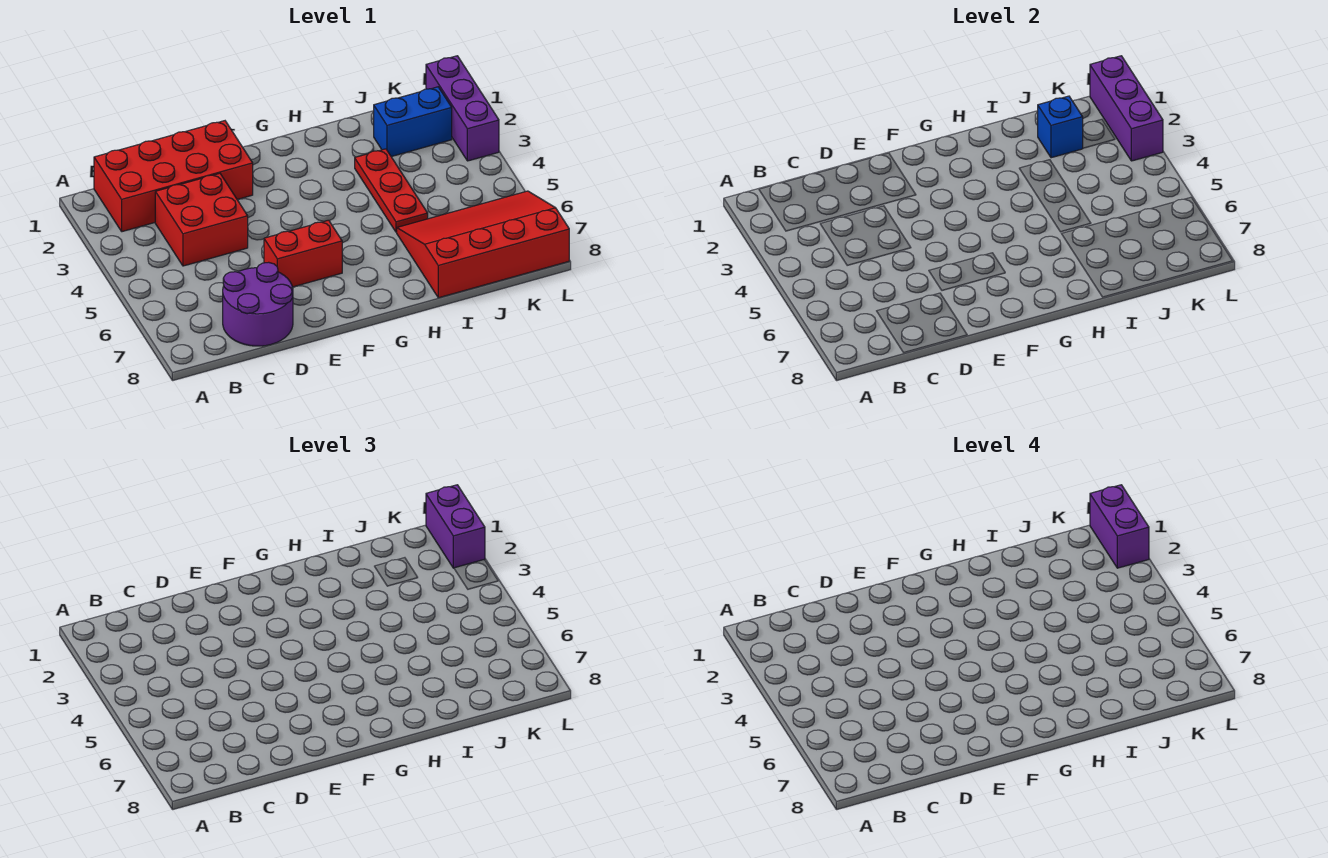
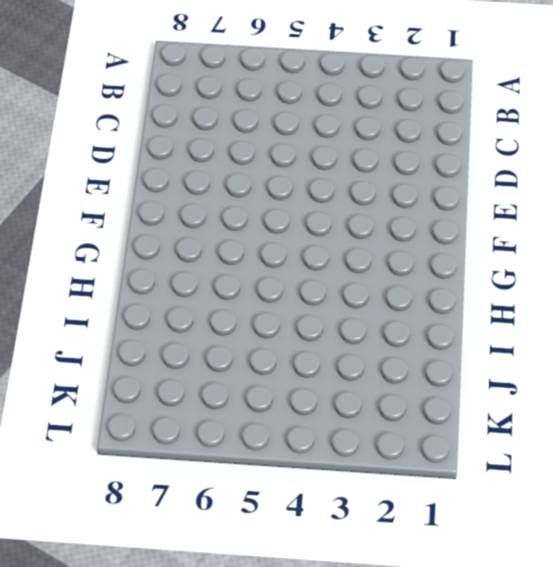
none -> red brick B1:E2 level 1
none -> red brick C3:D4 level 1
none -> purple round brick C7:D8 level 1

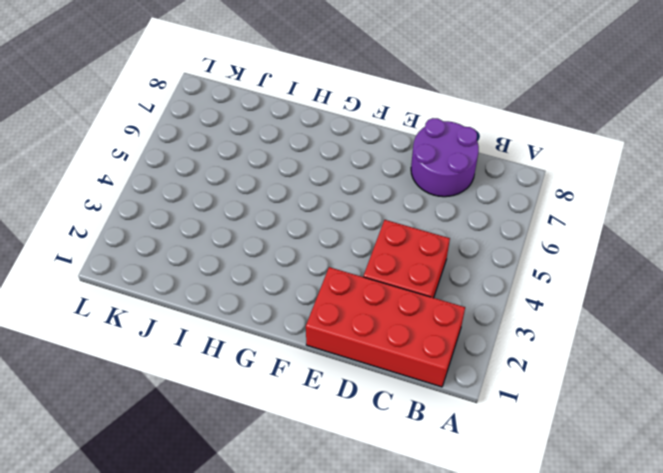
none -> red brick E6:F6 level 1
none -> red plate I3:I5 level 1
none -> red slope I6:L8 level 1 top 8

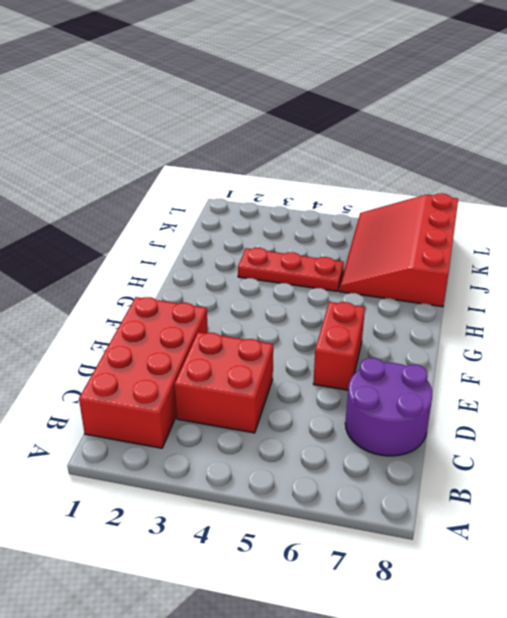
none -> blue brick J2:K2 level 1
none -> purple brick L1:L3 level 1
none -> blue brick J2 level 2

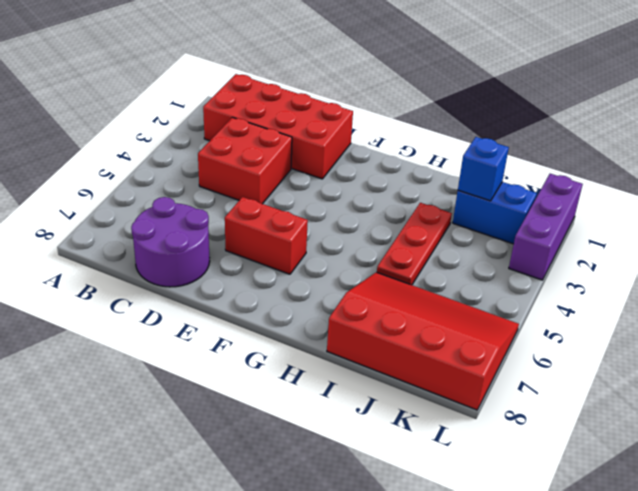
none -> purple brick L1:L3 level 2
none -> purple brick L1:L2 level 3
none -> purple brick L1:L2 level 4

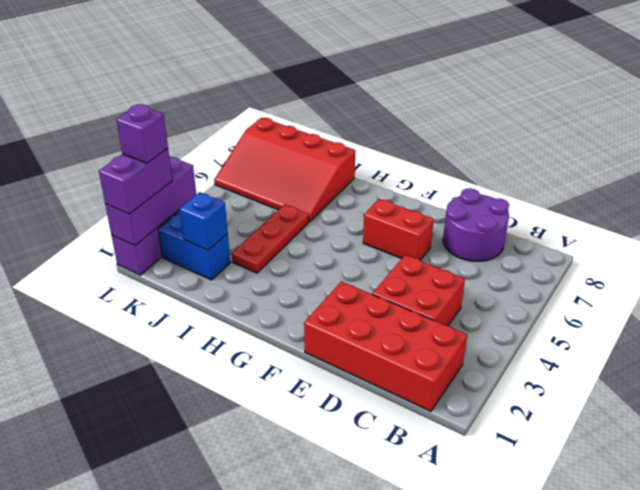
purple brick L2 level 4 -> purple brick L1:L2 level 4

